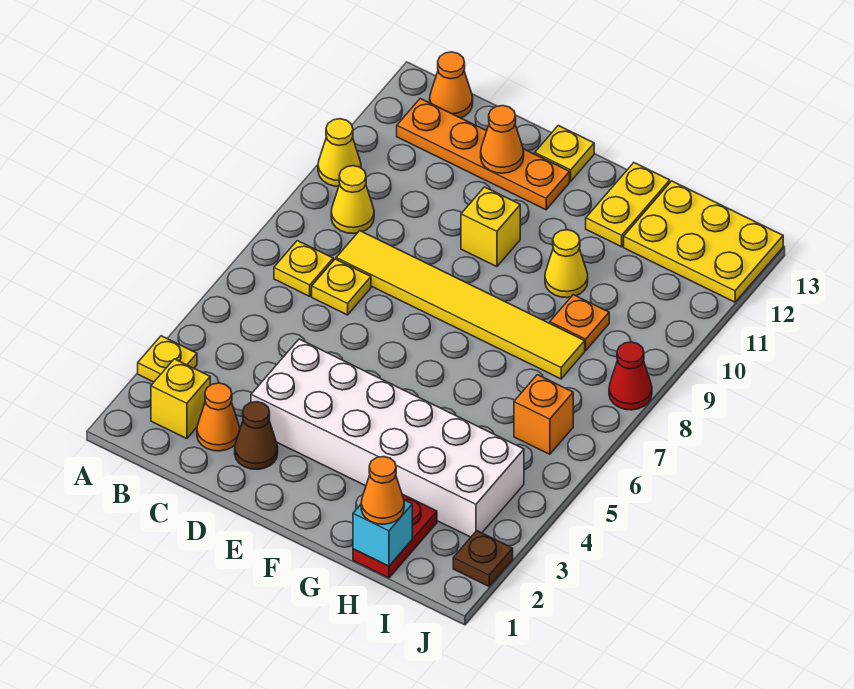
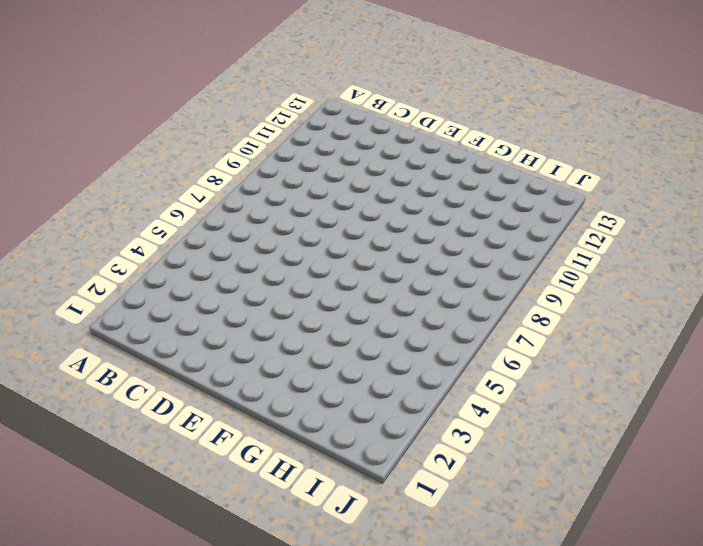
none -> yellow plate A3 level 1
none -> yellow cone A10 level 1
none -> yellow brick B2 level 1

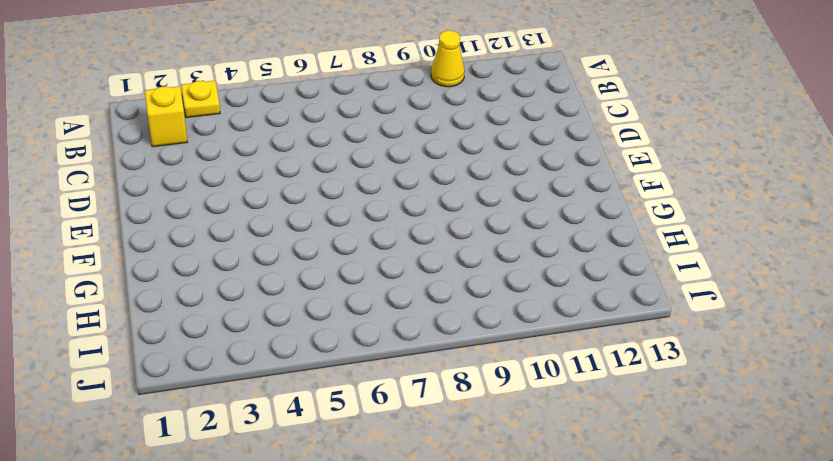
none -> yellow plate B7 level 1
none -> yellow cone B9 level 1
none -> orange plate B12:E12 level 1

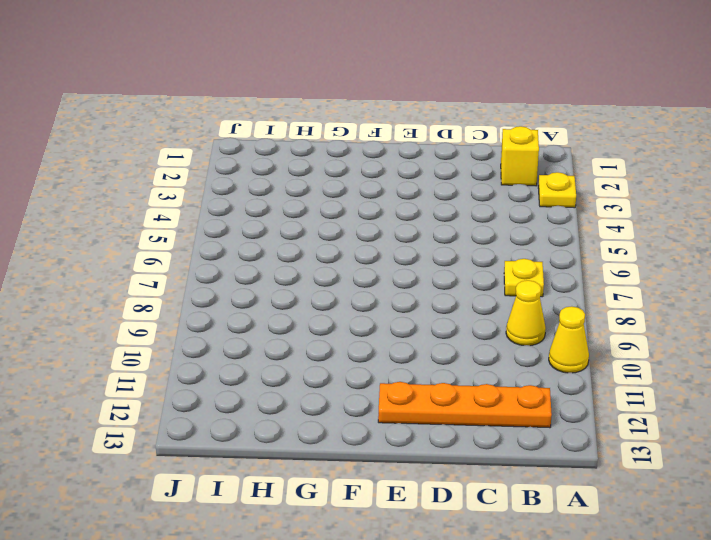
none -> orange cone B13 level 1
none -> orange cone C2 level 1
none -> yellow plate C7 level 1

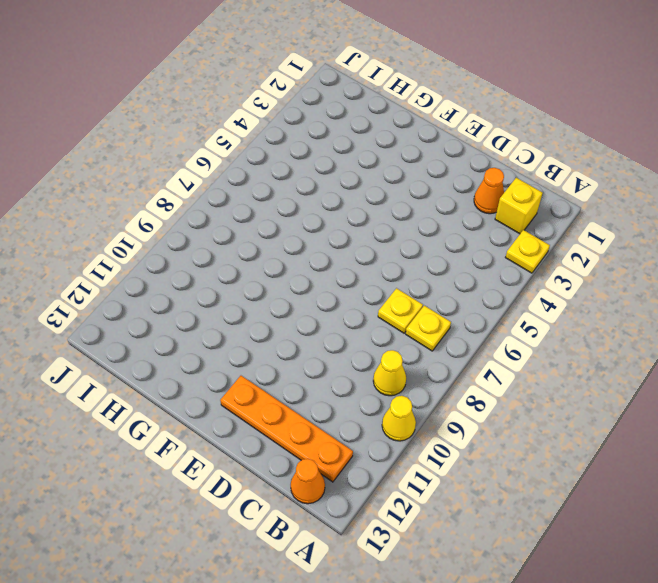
none -> yellow tile C8:H8 level 1
none -> brown cone D2 level 1
none -> white brick D3:I4 level 1

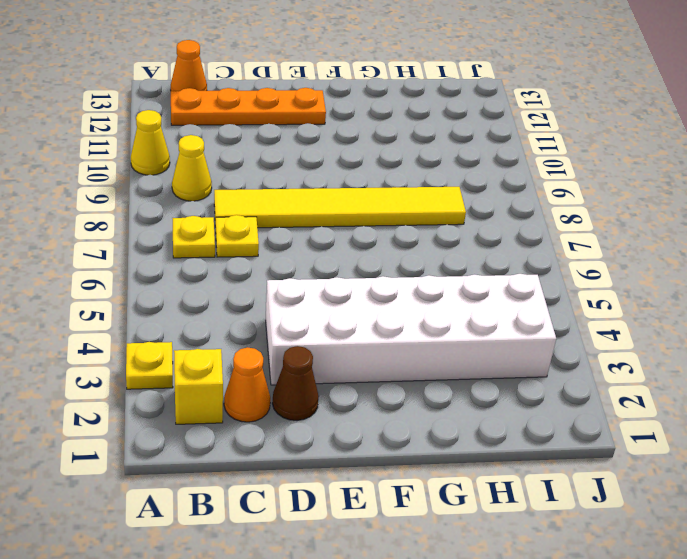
none -> yellow brick E10 level 1
none -> yellow plate E13 level 1
none -> yellow cone G10 level 1

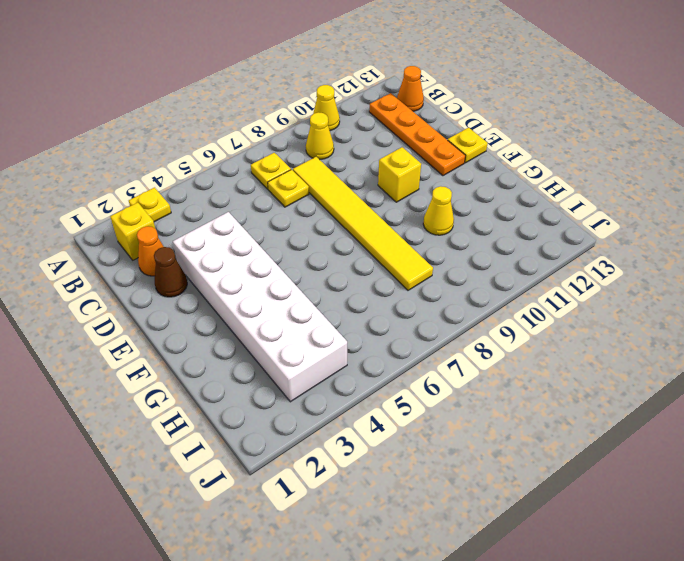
none -> yellow plate G12:G13 level 1
none -> red plate H1:H2 level 1
none -> orange plate H9 level 1

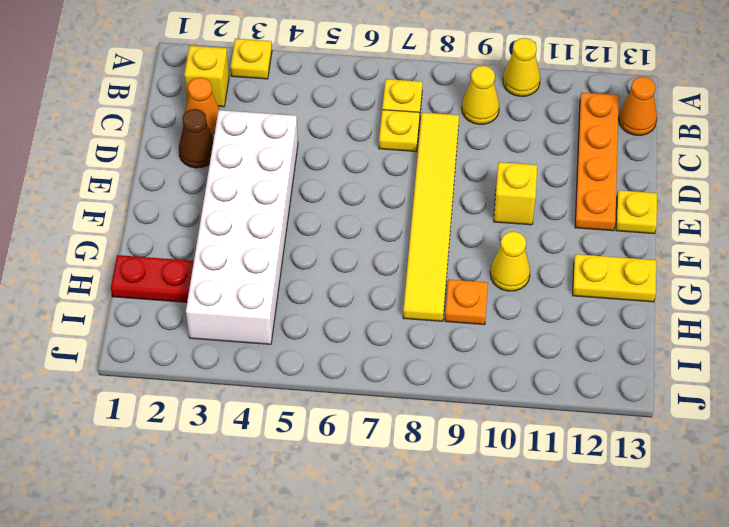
none -> yellow plate H12:J13 level 1
none -> orange brick I6 level 1
none -> brown plate J2 level 1

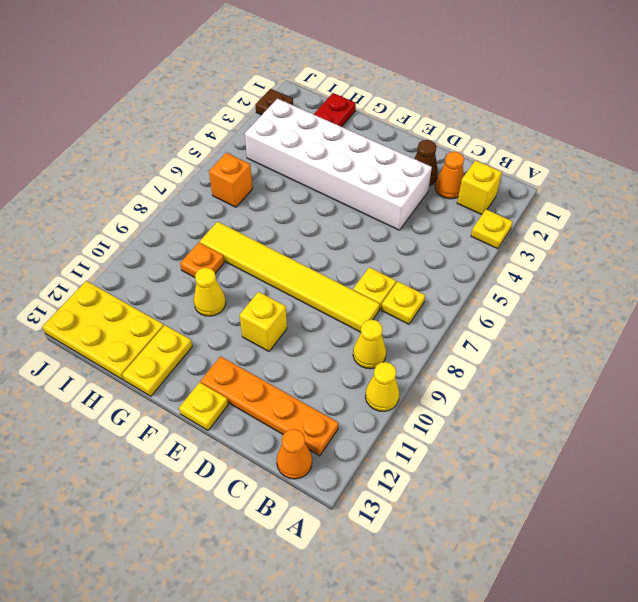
none -> red cone J8 level 1
none -> orange cone D12 level 2
none -> cyan brick H1 level 2

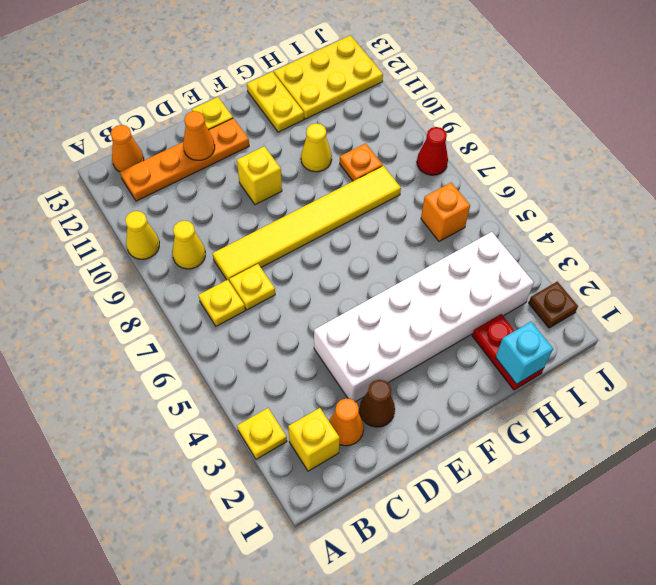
none -> orange cone H1 level 3

